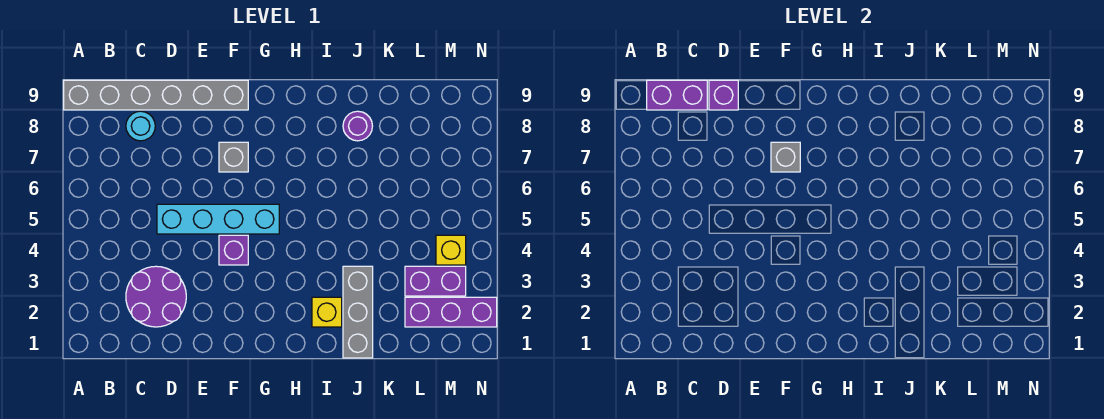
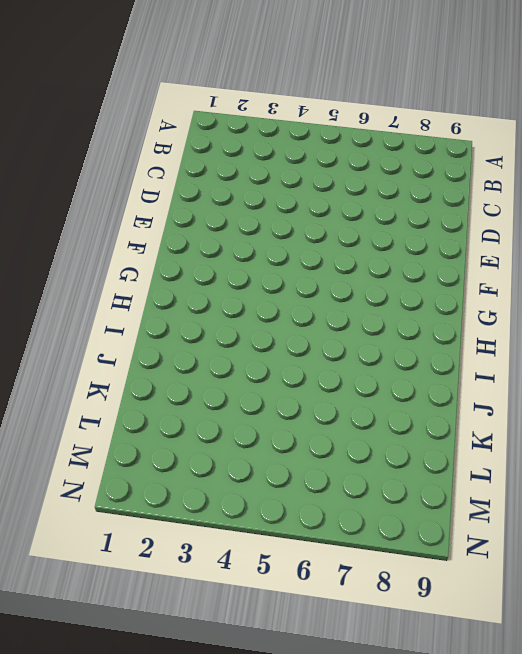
none -> grey brick A9:F9 level 1
none -> purple round brick C2:D3 level 1
none -> cyan round brick C8 level 1

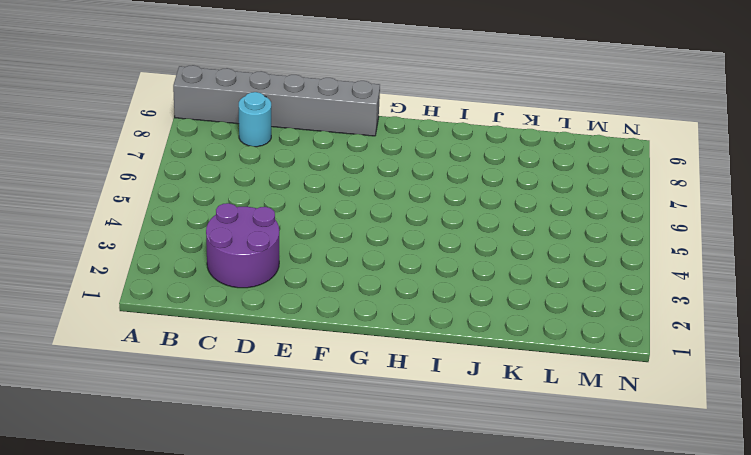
none -> cyan brick D5:G5 level 1
none -> purple brick F4 level 1
none -> grey brick F7 level 1

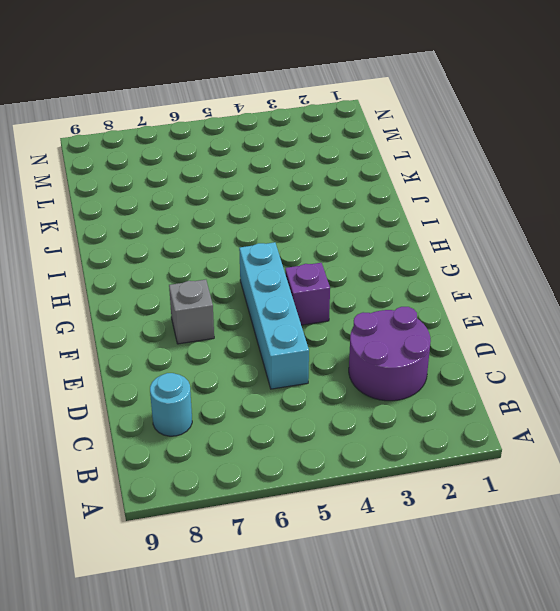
none -> grey brick A9:F9 level 1
none -> yellow brick I2 level 1
none -> grey brick J1:J3 level 1

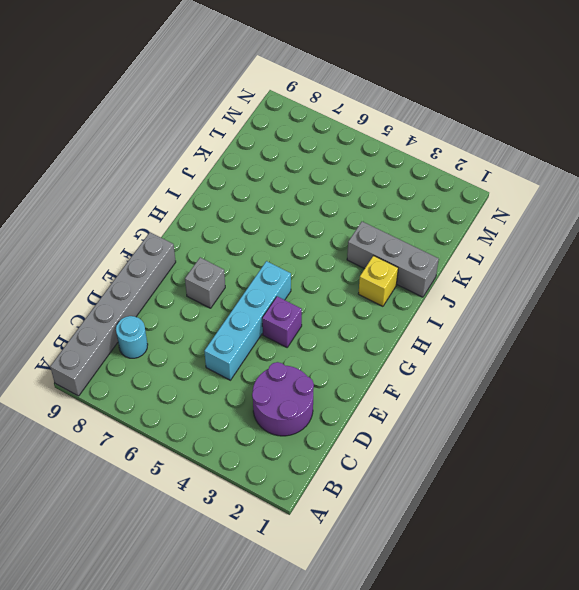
none -> purple round brick J8 level 1
none -> purple brick L2:N2 level 1
none -> purple brick L3:M3 level 1

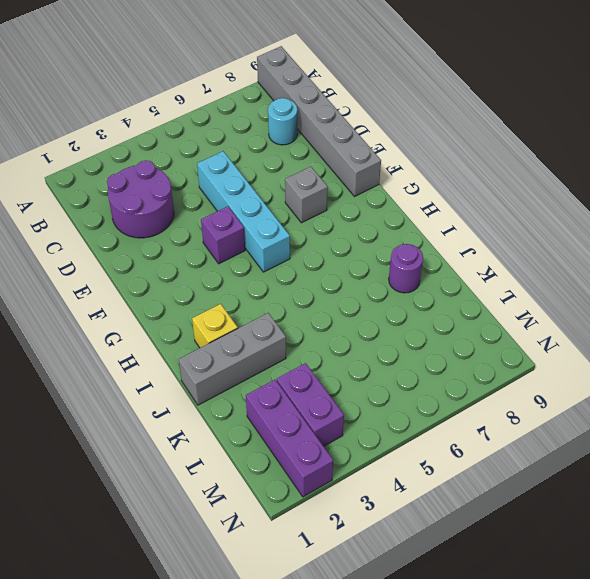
none -> yellow brick M4 level 1
none -> purple brick B9:C9 level 2
none -> purple brick D9 level 2

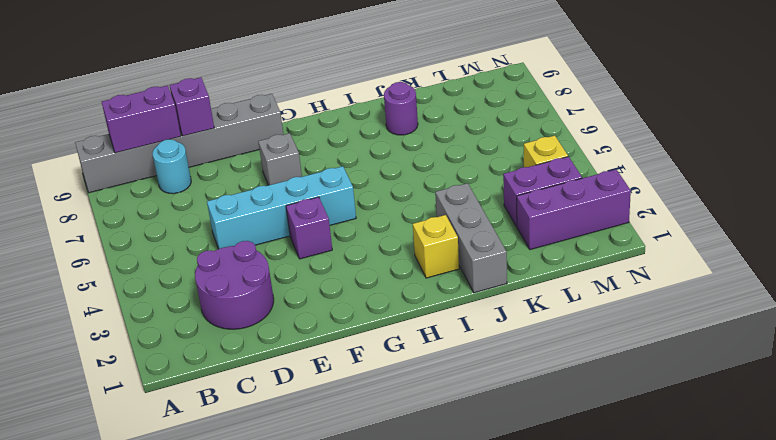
none -> grey brick F7 level 2

